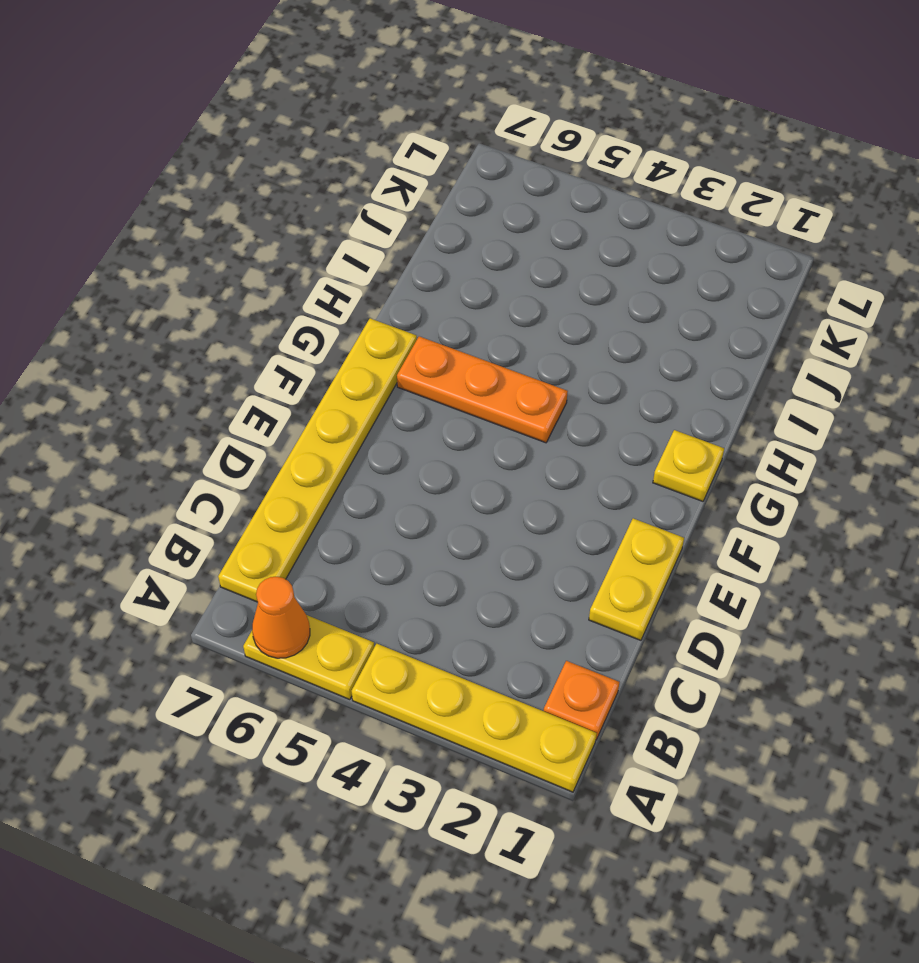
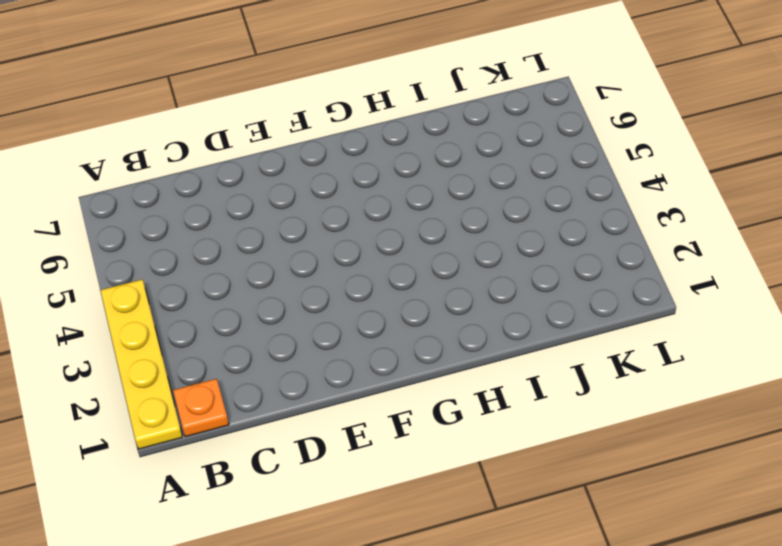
none -> yellow plate A5:A6 level 1
none -> yellow plate B7:G7 level 1

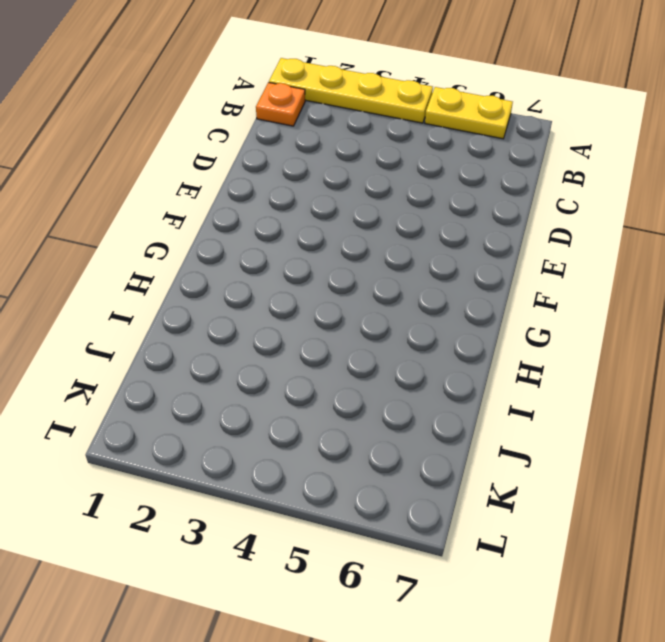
none -> yellow plate B7:G7 level 1
none -> yellow plate D1:E1 level 1

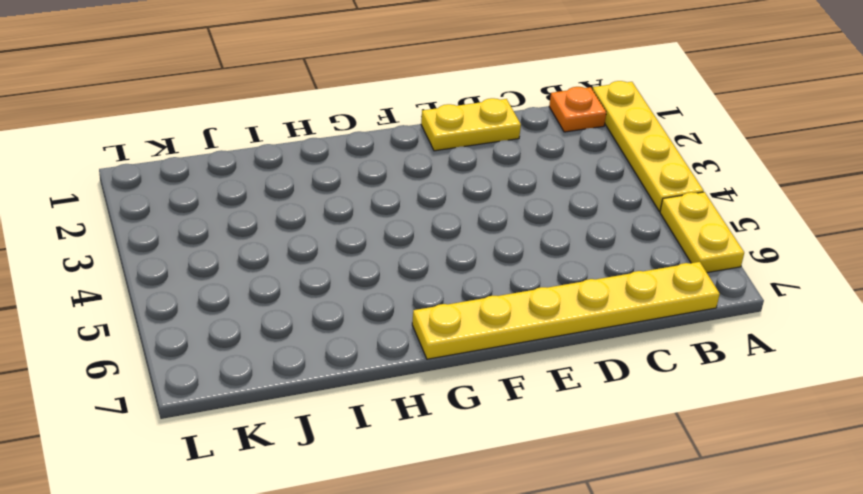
none -> yellow plate G1 level 1
none -> orange plate G4:G6 level 1

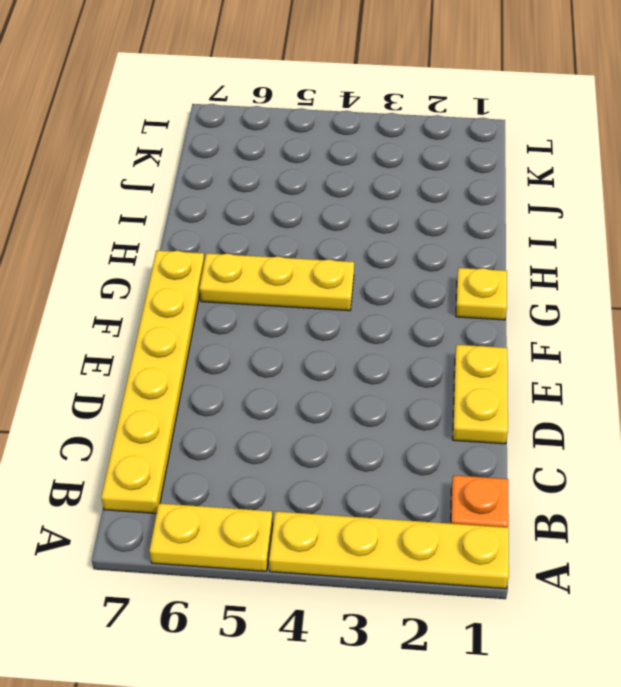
yellow plate G4:G6 level 1 -> orange plate G4:G6 level 1
none -> orange cone A6 level 2

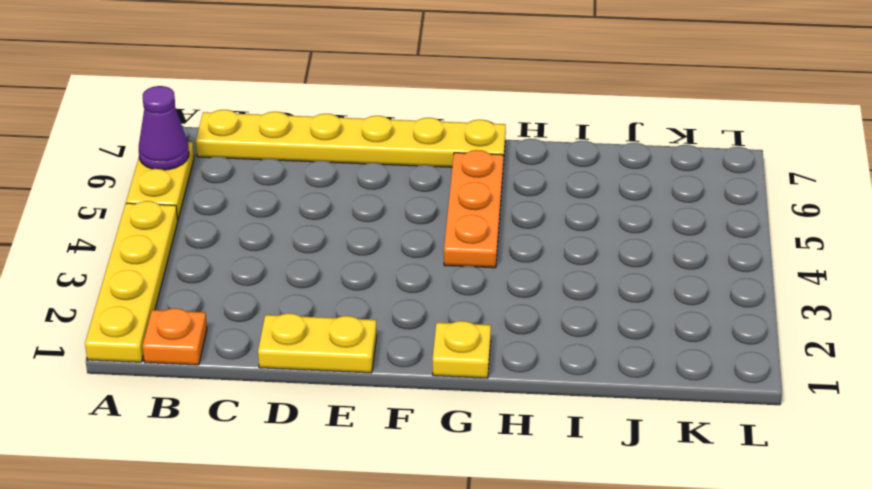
purple cone A6 level 2 -> orange cone A6 level 2

